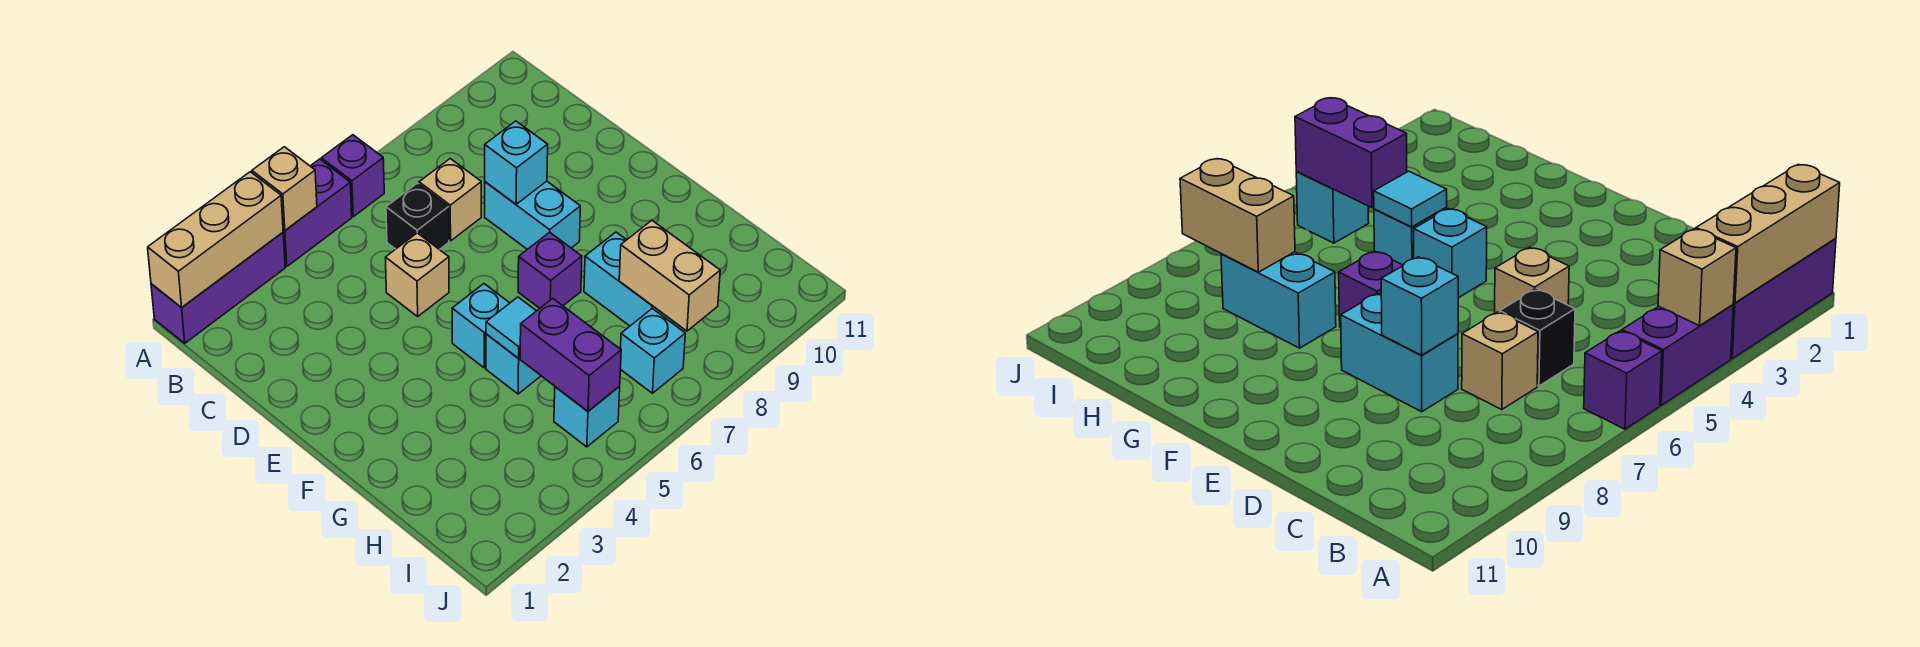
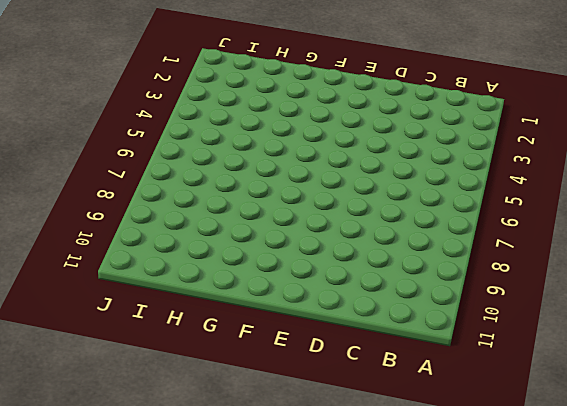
none -> purple brick A1:A3 level 1
none -> purple brick A4:A5 level 1
none -> purple brick A6 level 1

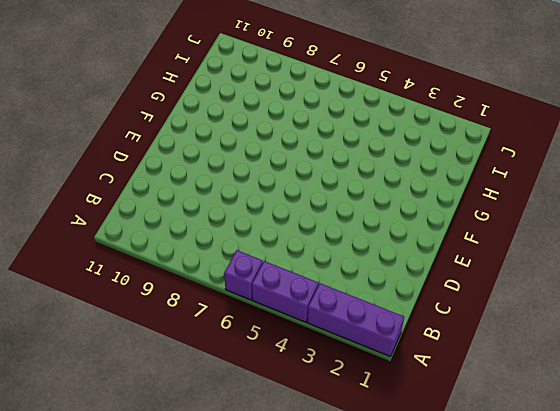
none -> black brick C6 level 1
none -> tan brick C7 level 1
none -> tan brick D5 level 1

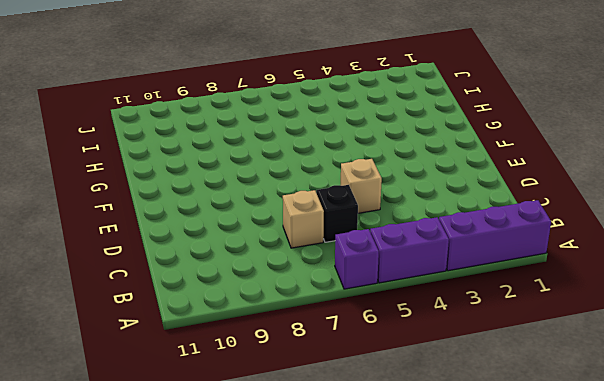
none -> cyan brick D8:E8 level 1
none -> cyan brick F5 level 1
none -> purple brick F7 level 1

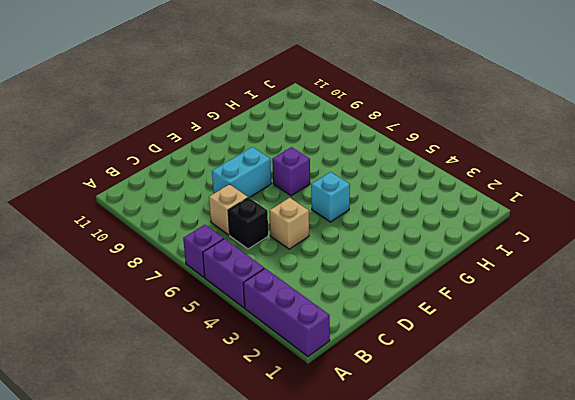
none -> cyan brick G5 level 1
none -> cyan brick G8:H8 level 1
none -> cyan brick I5 level 1

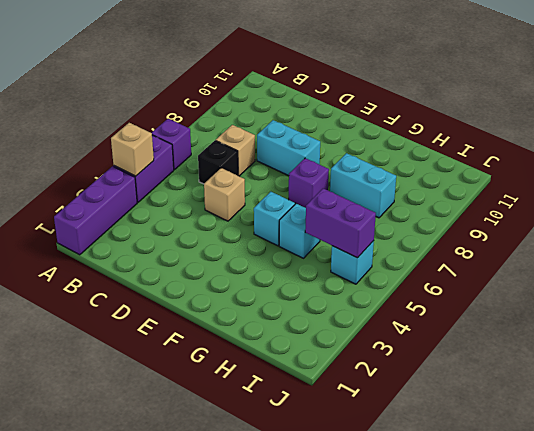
none -> cyan brick I7 level 1
none -> tan brick A1:A3 level 2
none -> cyan brick D8 level 2

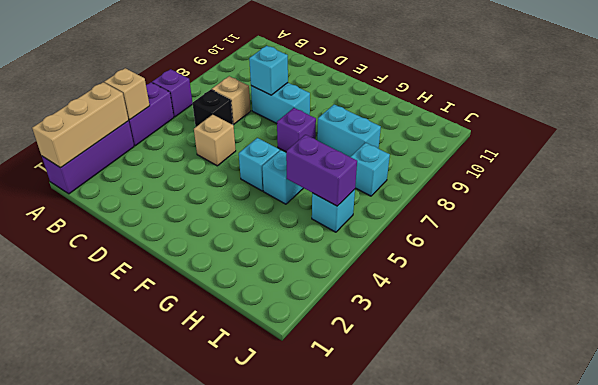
none -> cyan tile G5 level 2
none -> tan brick H8:I8 level 2

